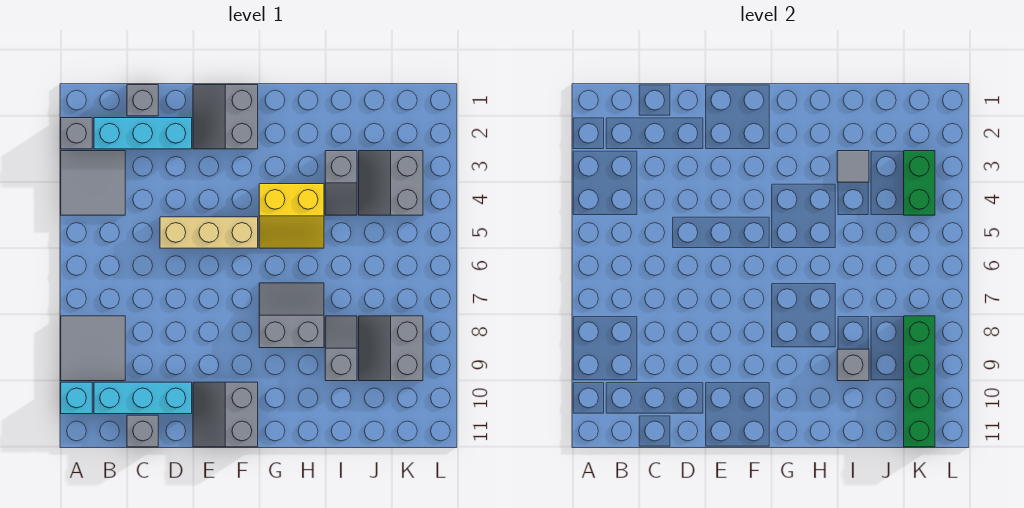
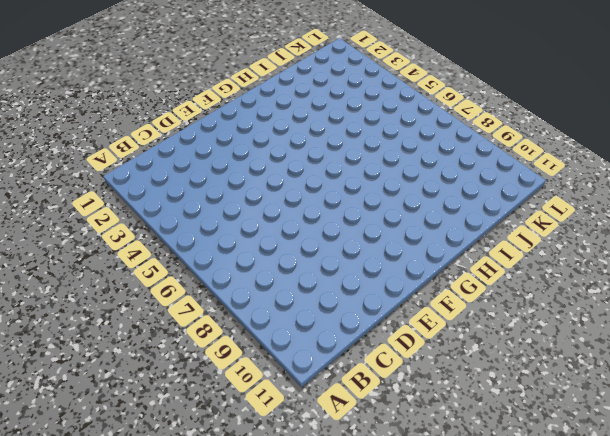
none -> grey brick A2 level 1
none -> grey tile A3:B4 level 1
none -> grey tile A8:B9 level 1

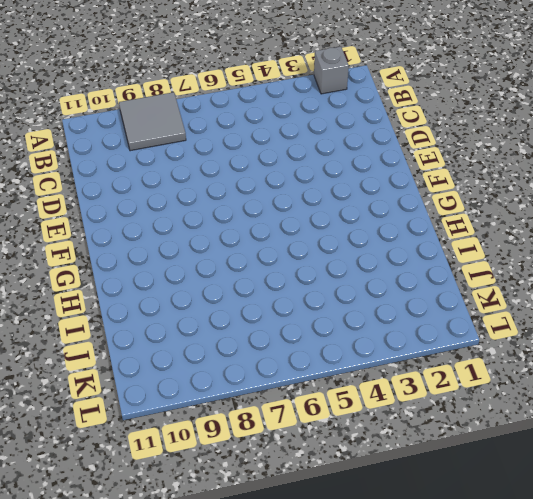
none -> grey tile A3:B4 level 1
none -> cyan brick A10 level 1
none -> cyan brick B2:D2 level 1

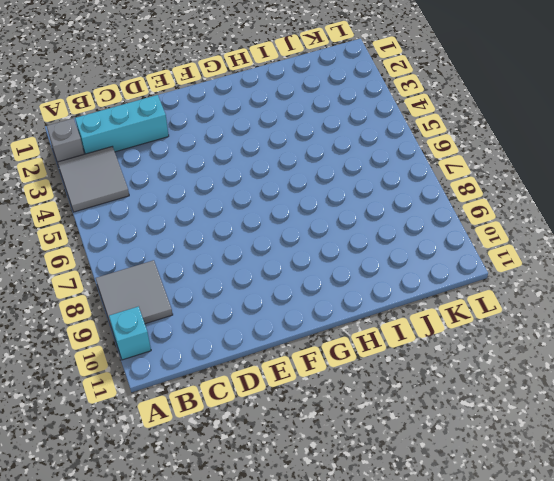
none -> cyan brick B10:D10 level 1
none -> grey brick C1 level 1
none -> grey brick C11 level 1

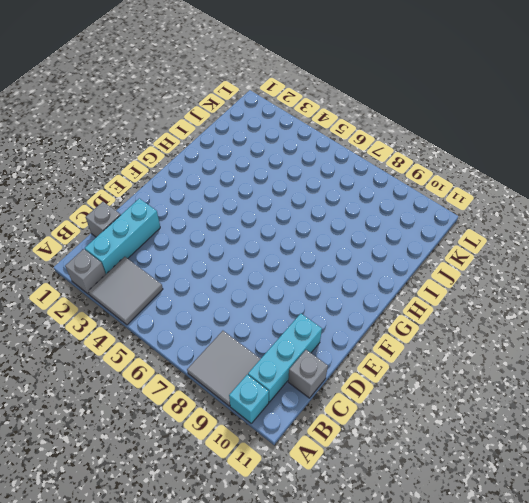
none -> tan brick D5:F5 level 1
none -> grey slope E1:F2 level 1 top F
none -> grey slope E10:F11 level 1 top F

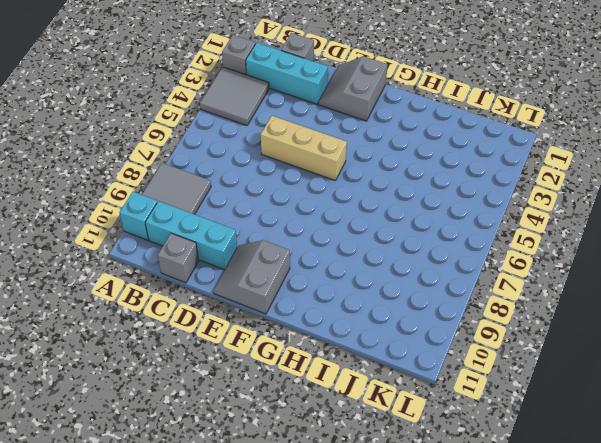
none -> yellow slope G4:H5 level 1 top 4
none -> grey slope G7:H8 level 1 top 8
none -> grey slope I3:I4 level 1 top 3

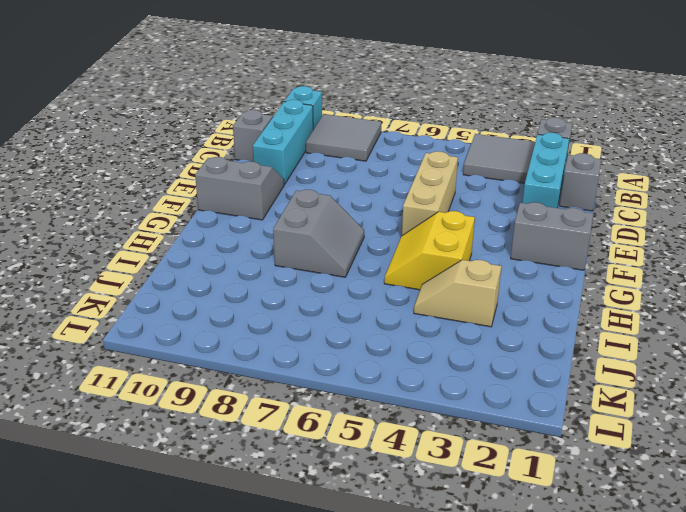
tan slope I3:I4 level 1 top 3 -> grey slope I3:I4 level 1 top 3
none -> grey slope I8:I9 level 1 top 9
none -> grey slope J3:K4 level 1 top K
none -> grey slope J8:K9 level 1 top K

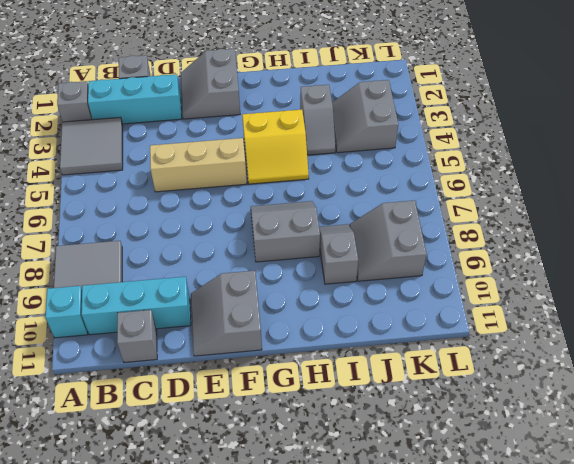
none -> grey tile I3 level 2
none -> grey brick I9 level 2
none -> green brick K3:K4 level 2

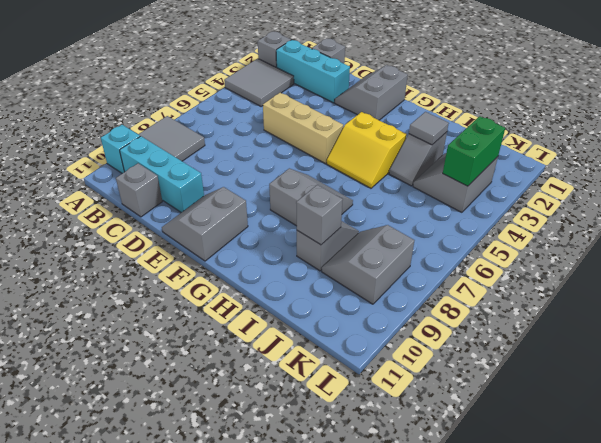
none -> green brick K8:K11 level 2

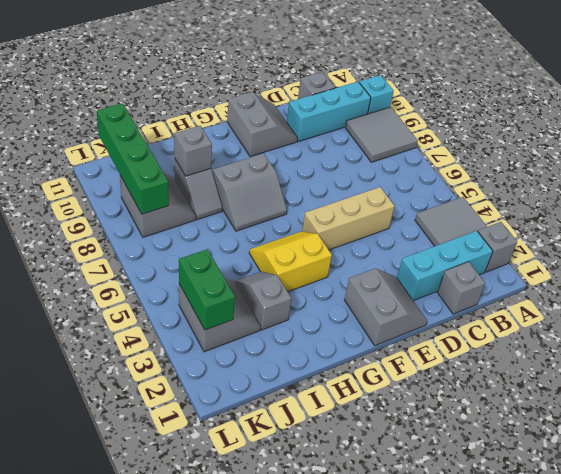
none -> grey tile I3 level 2

